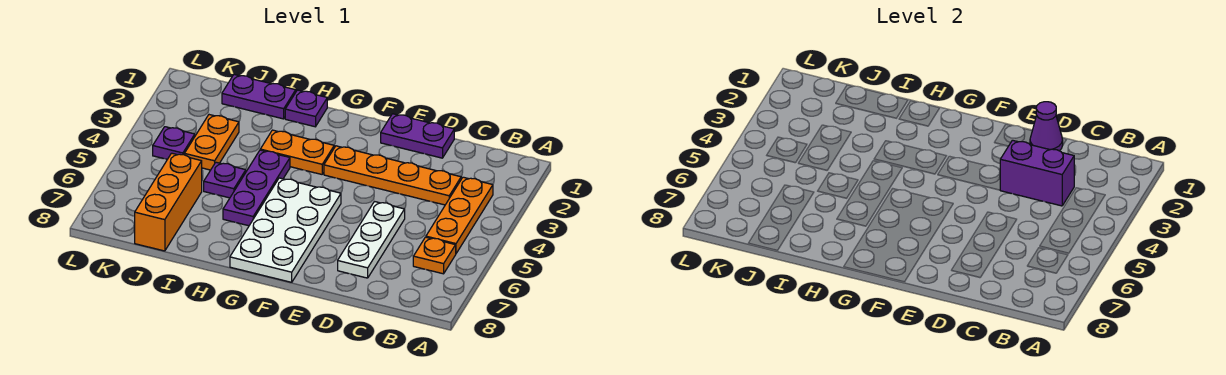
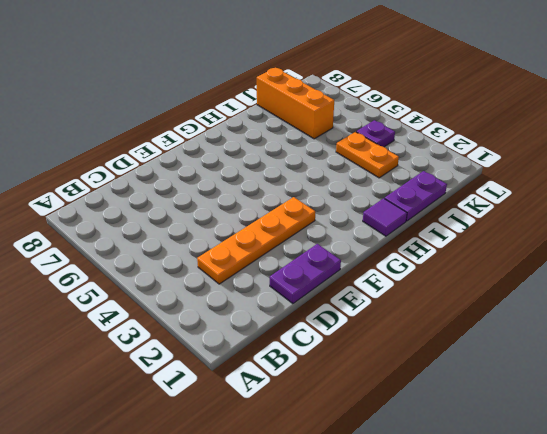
purple tile H1 level 1 -> purple plate H1 level 1
none -> orange plate B3:B5 level 1
none -> orange plate B6 level 1
none -> white plate D5:D7 level 1

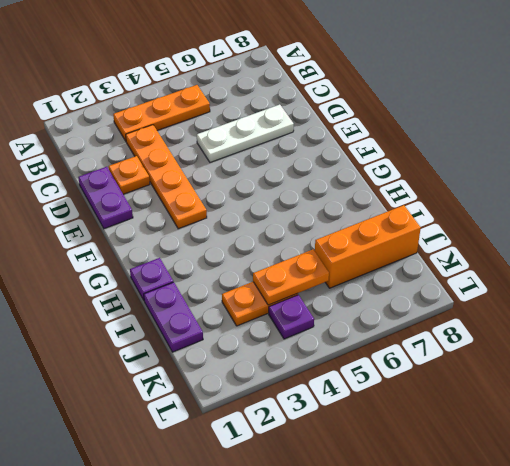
orange plate D2 level 1 -> orange plate B6 level 1
orange plate J4:J5 level 2 -> orange plate G3:H3 level 1
none -> white plate F5:G8 level 1
none -> purple plate H4:H6 level 1
none -> purple plate I5 level 1

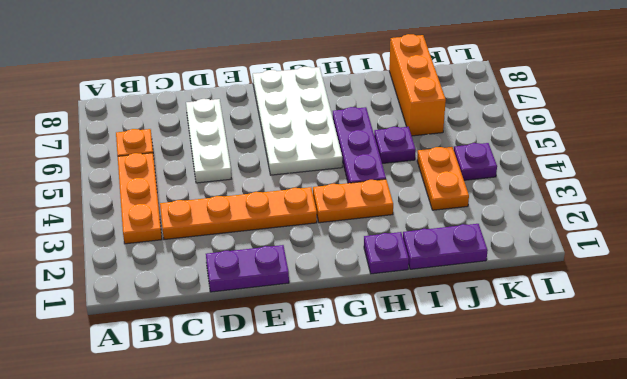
none -> purple brick C3:D3 level 2
none -> purple cone D1 level 2

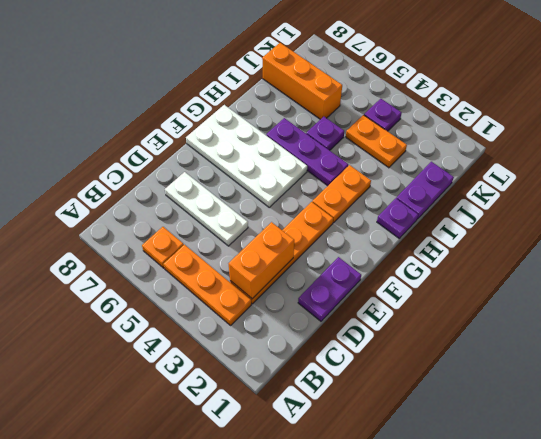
orange brick C3:D3 level 2 -> purple brick C3:D3 level 2
none -> purple cone D1 level 2

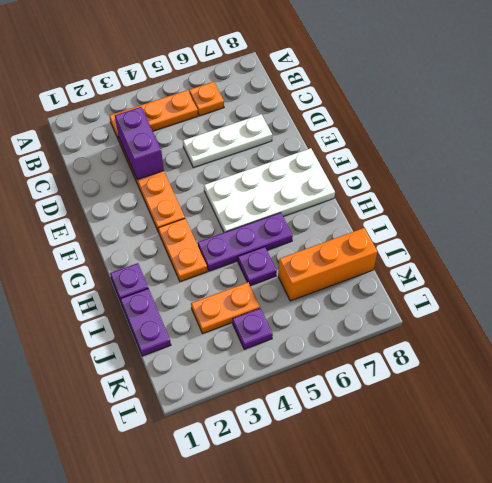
none -> purple plate D1:E1 level 1
none -> purple cone D1 level 2

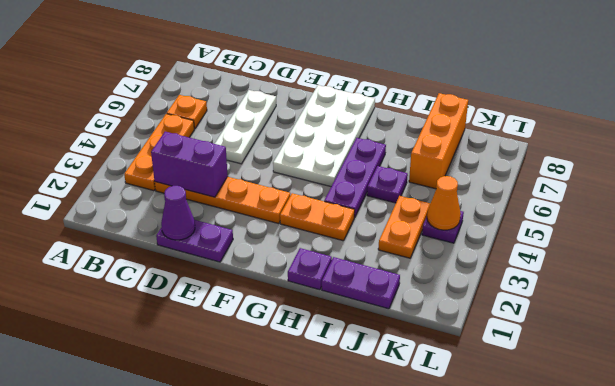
orange cone K4 level 2 -> none

